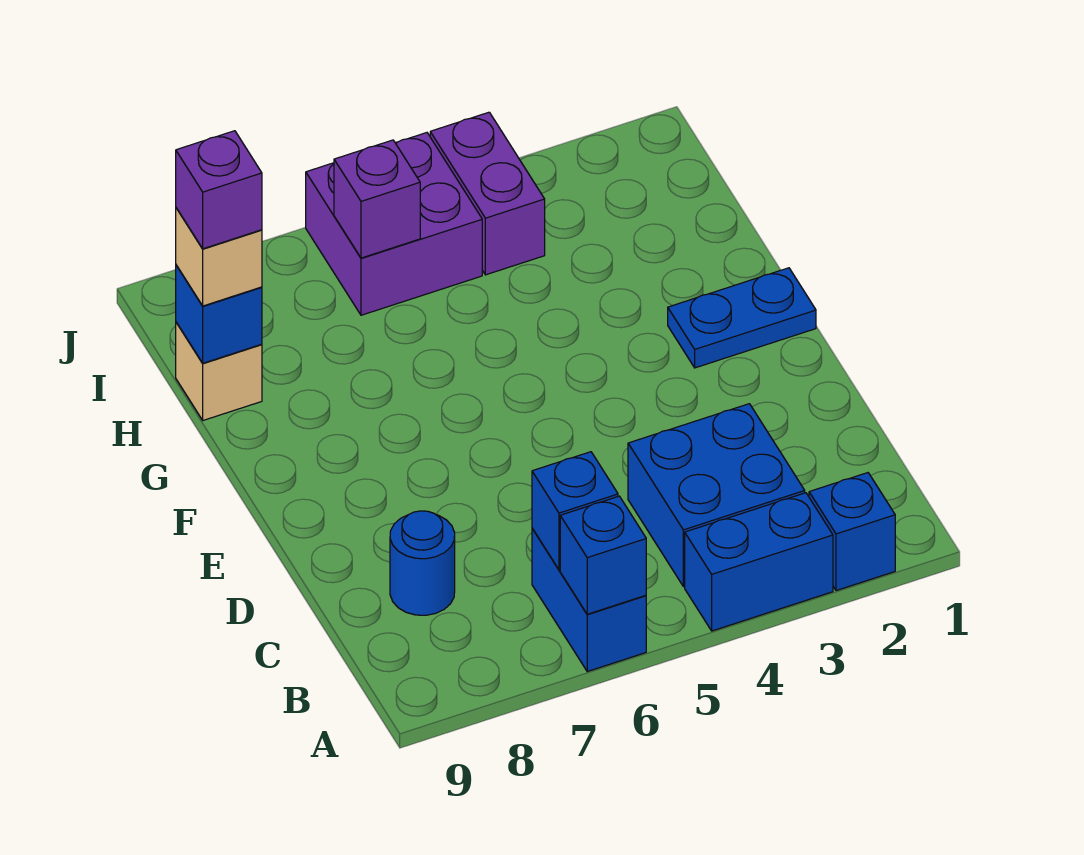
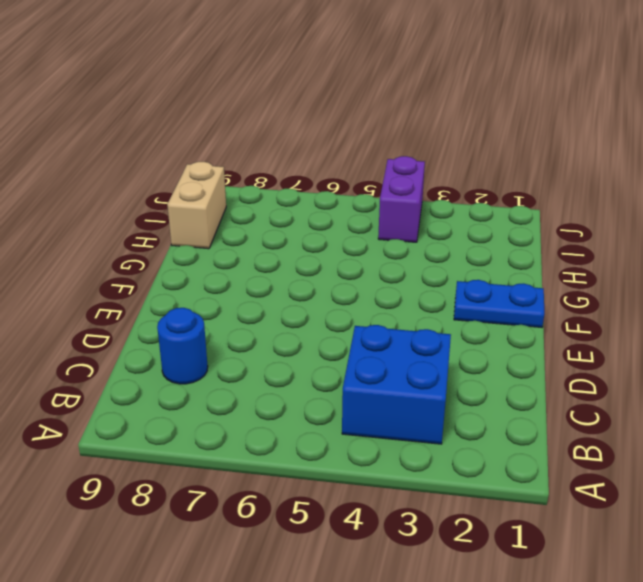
tan brick H9:I9 level 1 -> tan brick H9 level 1
none -> blue brick A2 level 1
none -> blue brick A3:A4 level 1
none -> blue brick A6:B6 level 1

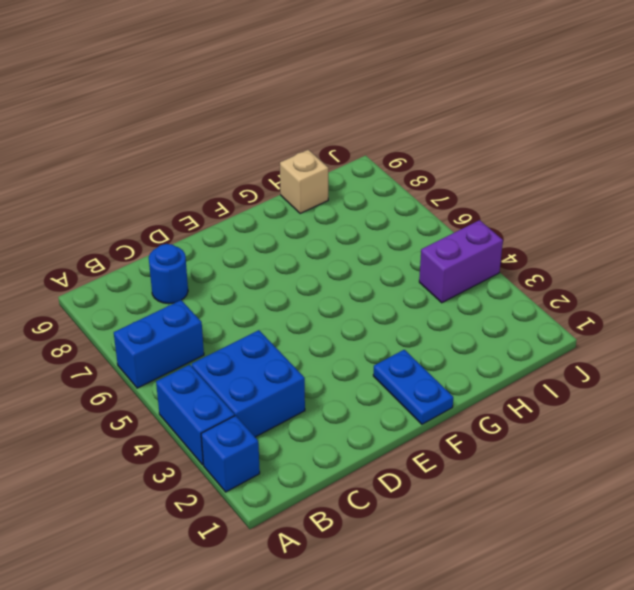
none -> purple brick I5:J6 level 1
none -> blue brick A6 level 2
none -> blue brick B6 level 2

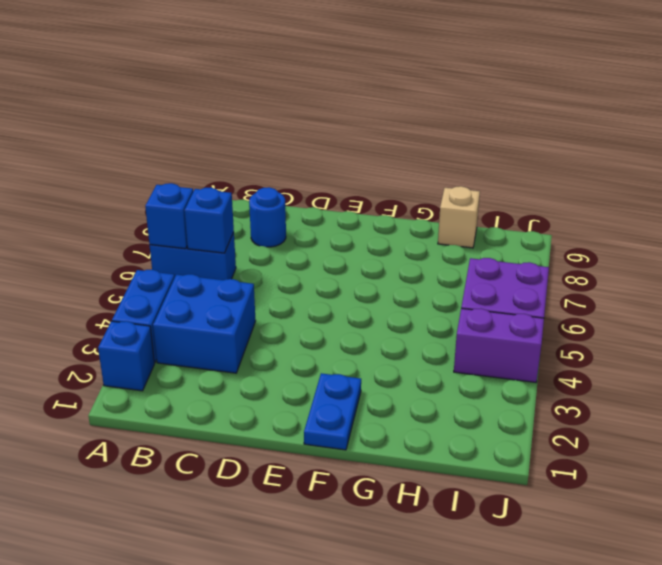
none -> blue brick H9 level 2
none -> purple brick I6 level 2
none -> tan brick H9 level 3

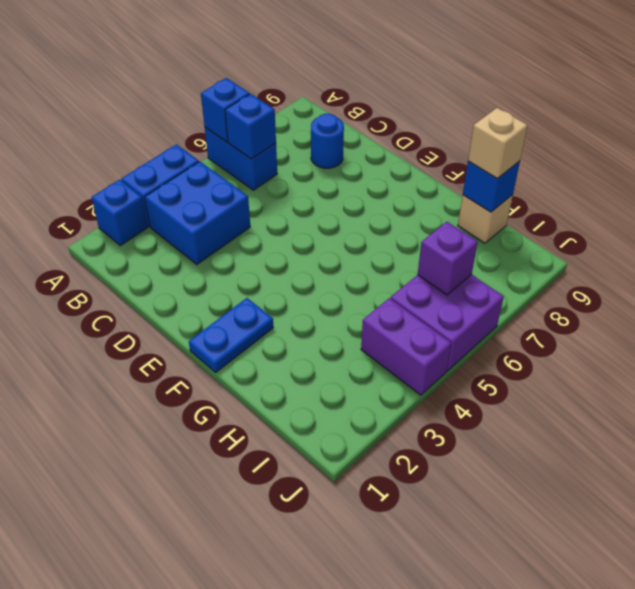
none -> purple brick H9 level 4

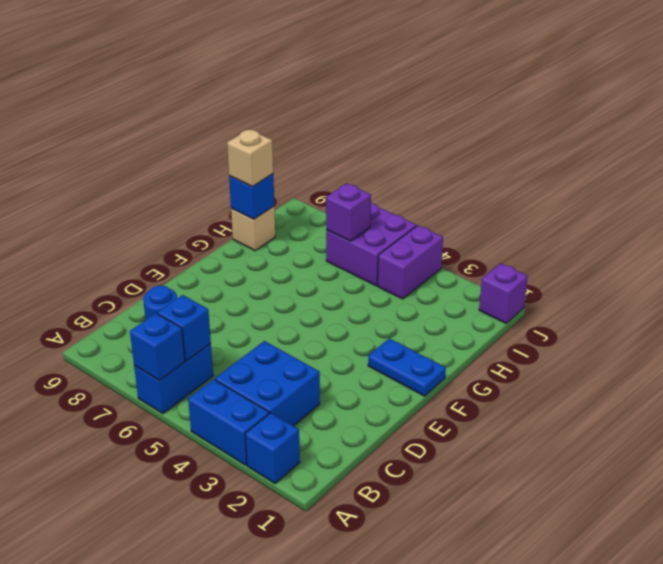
purple brick J1 level 1 -> purple brick H9 level 4

